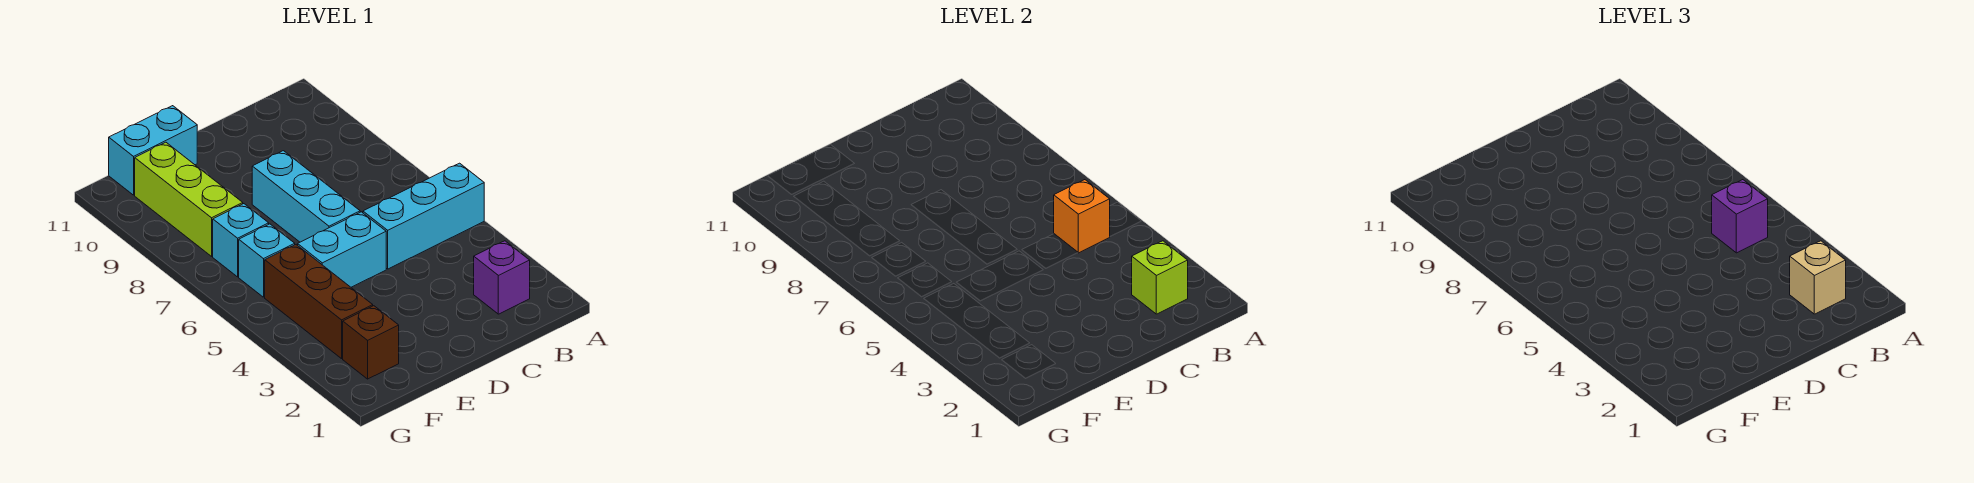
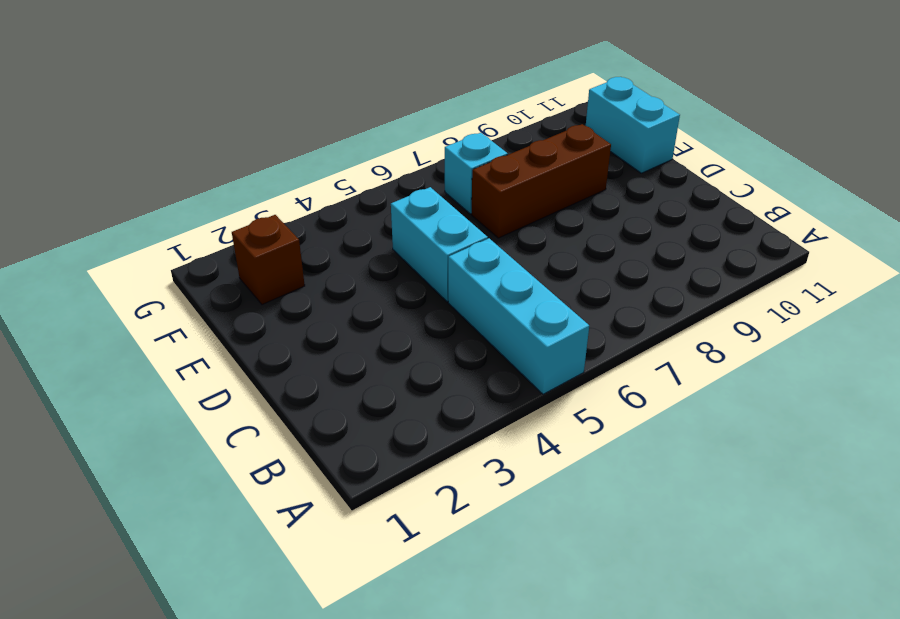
brown brick E7:E9 level 1 -> brown brick F3:F5 level 1
none -> purple brick B2 level 1
none -> cyan brick D6:D8 level 1
none -> cyan brick F6 level 1

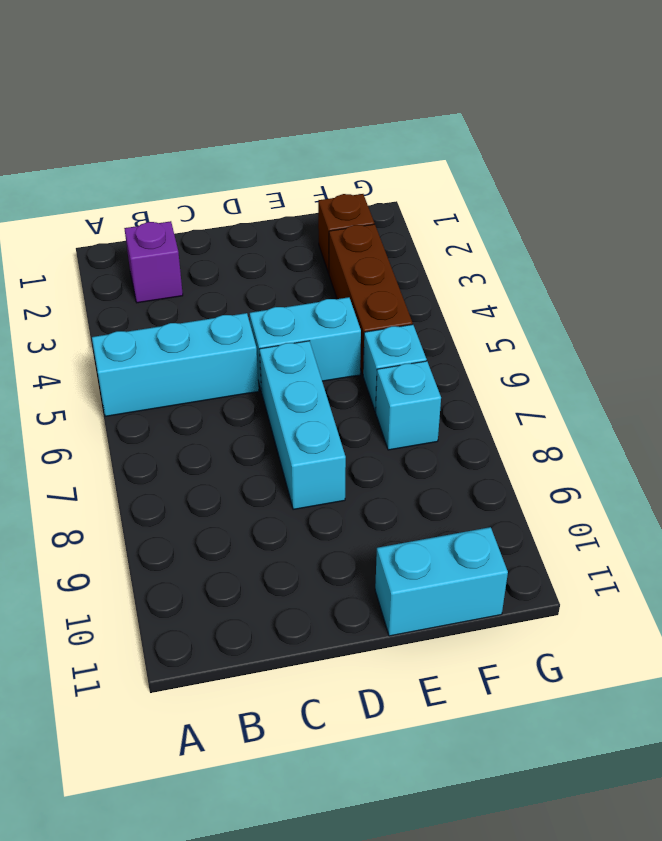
none -> lime brick F8:F10 level 1
none -> lime brick B2 level 2
none -> orange brick B5 level 2

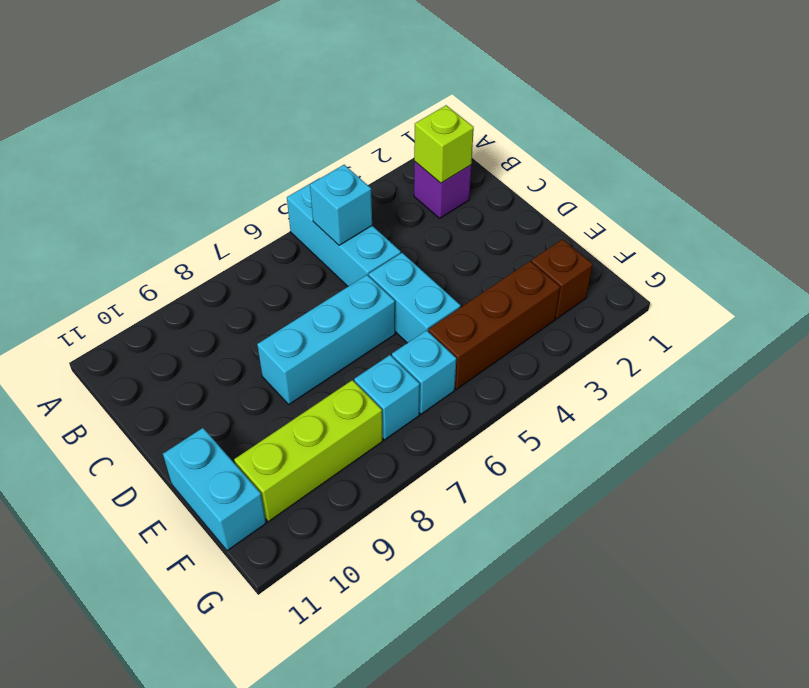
cyan brick B5 level 2 -> orange brick B5 level 2
none -> tan brick B2 level 3
none -> purple brick B5 level 3

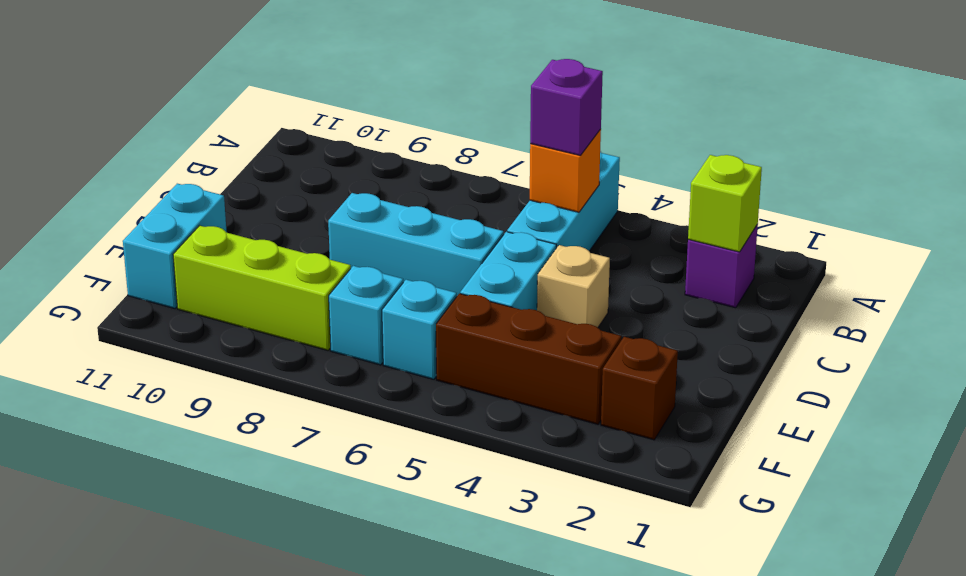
tan brick D4 level 1 -> tan brick B2 level 3

